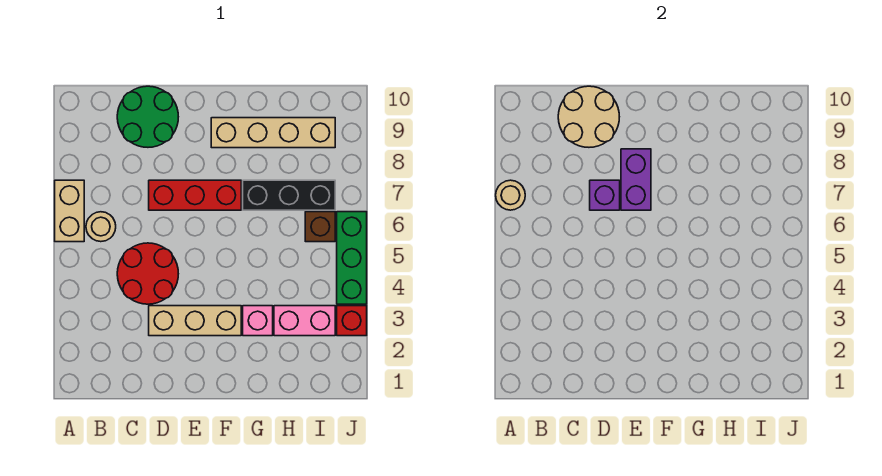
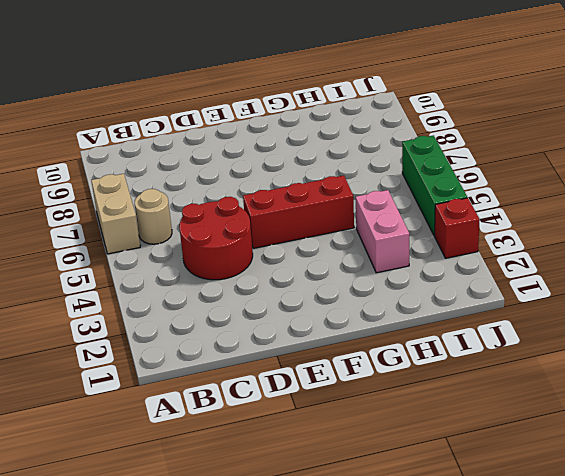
red brick E5:G5 level 1 -> red brick D7:F7 level 1
pink brick H3:H4 level 1 -> pink brick H3:I3 level 1
none -> green round brick C9:D10 level 1
none -> tan brick D3:F3 level 1
none -> tan brick F9:I9 level 1

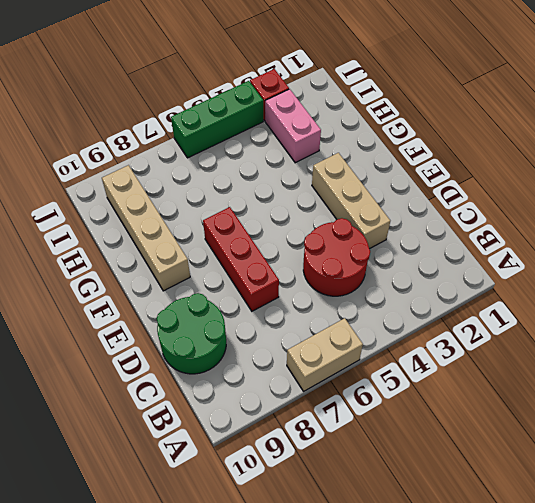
none -> tan round brick B6 level 1
none -> pink brick G3 level 1
none -> black brick G7:I7 level 1

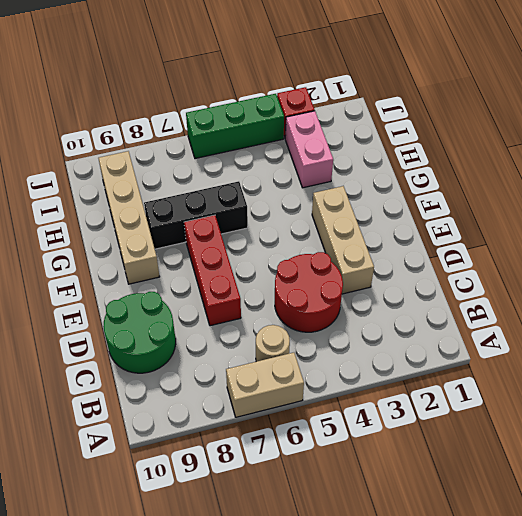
black brick G6:G8 level 1 -> black brick G7:I7 level 1
none -> pink brick G3 level 1
none -> brown brick I6 level 1
none -> tan round brick A7 level 2

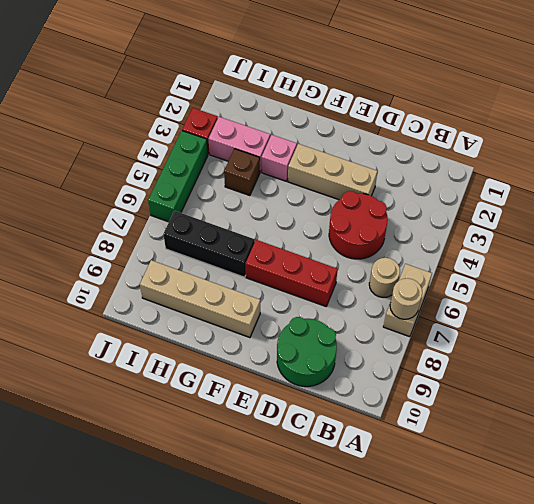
brown brick H4 level 1 -> brown brick I6 level 1
none -> tan round brick C9:D10 level 2
none -> purple brick D7 level 2
none -> purple brick E7:E8 level 2

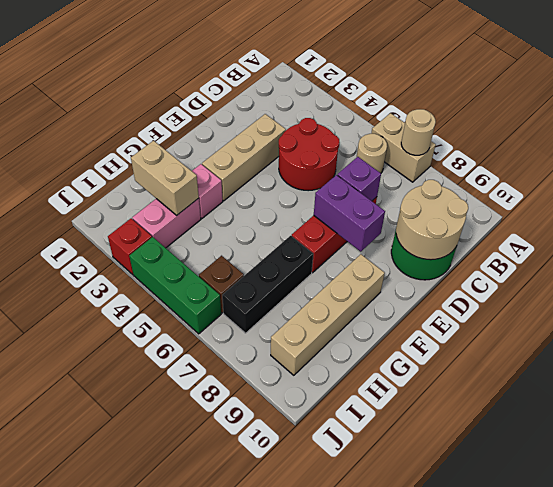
tan brick H2:H3 level 2 -> none

